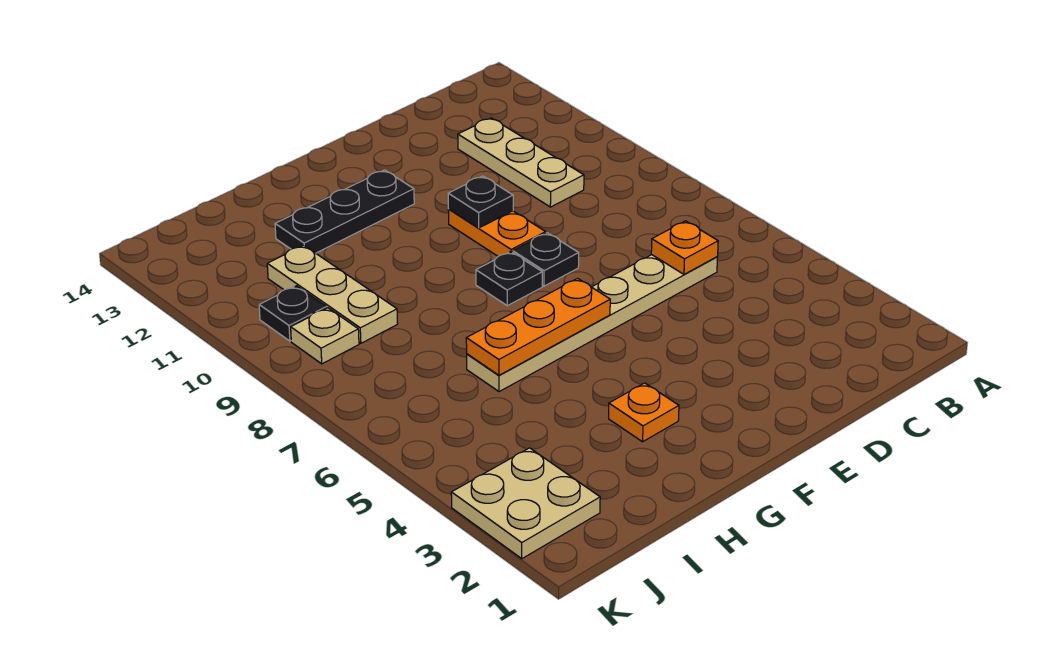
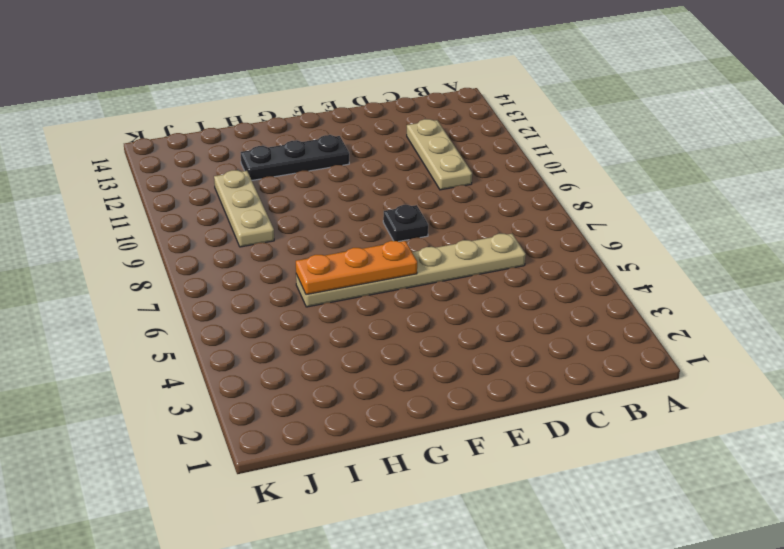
none -> orange plate E9:E10 level 1
none -> black plate F8 level 1
none -> orange plate G3 level 1

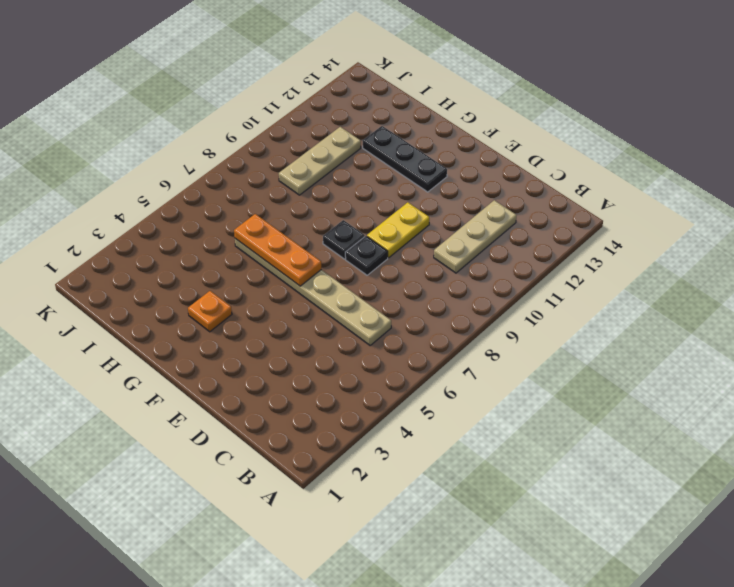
yellow plate E9:E10 level 1 -> orange plate E9:E10 level 1
none -> tan plate J2:K3 level 1
none -> tan plate J9 level 1
none -> black plate J10 level 1

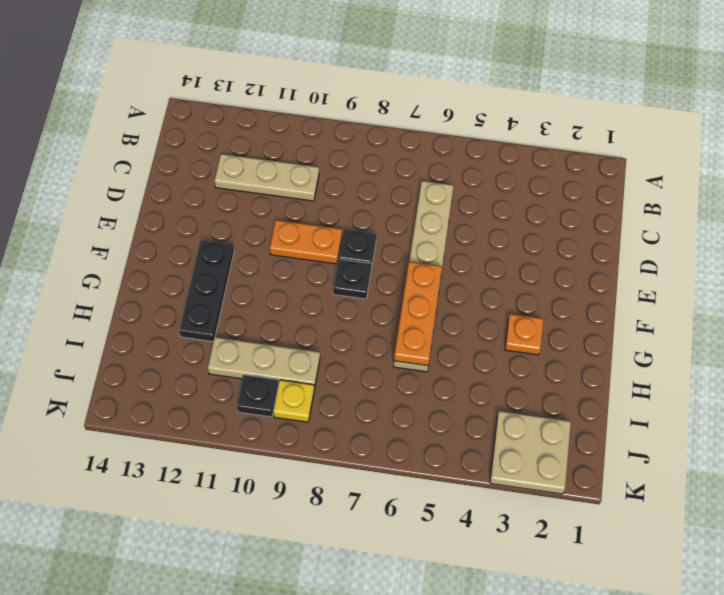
yellow plate J9 level 1 -> tan plate J9 level 1
none -> orange plate C6 level 2
none -> black plate E10 level 2

